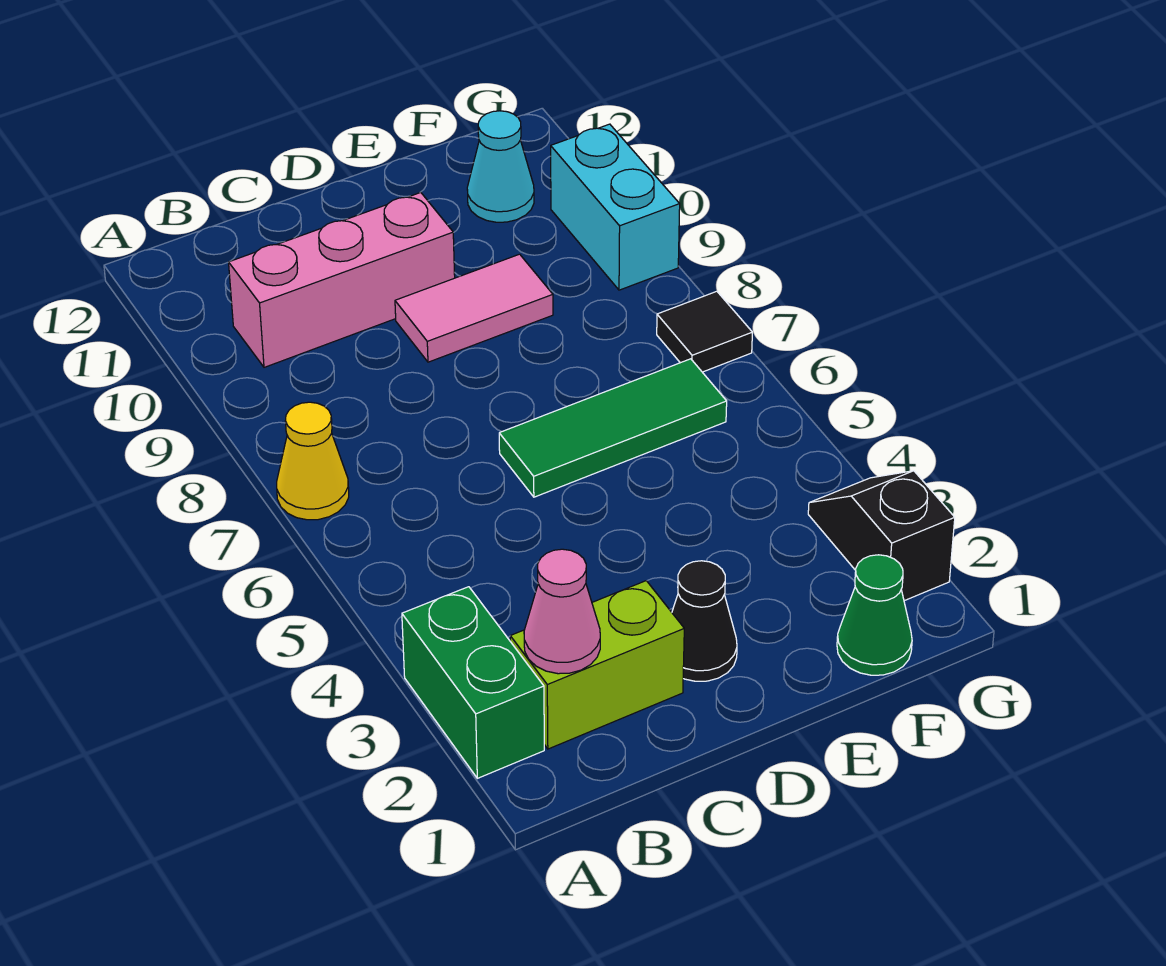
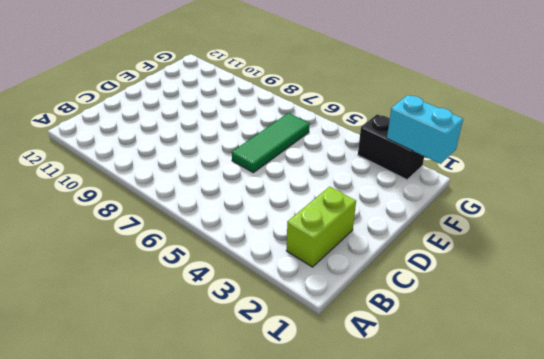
cyan brick G1:G2 level 2 -> cyan brick G9:G10 level 1
black brick G2:G3 level 1 -> black slope G2:G3 level 1 top 2
none -> green brick A2:A3 level 1
none -> yellow cone A7 level 1
none -> pink brick B10:D10 level 1

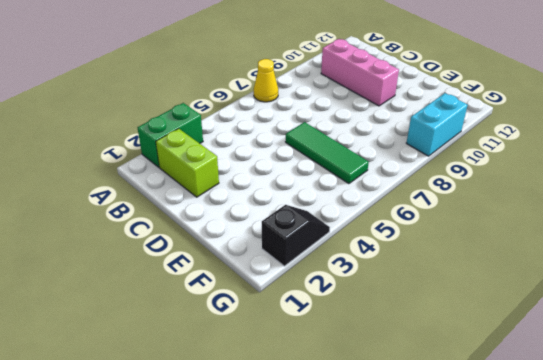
none -> black cone D2 level 1
none -> pink tile D9:E9 level 1
none -> green cone F1 level 1

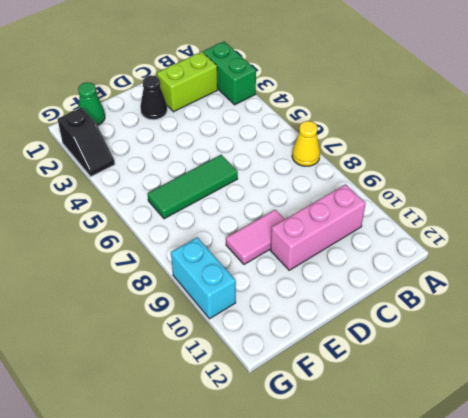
none -> cyan cone F11 level 1
none -> black tile G7 level 1
none -> pink cone B2 level 2

